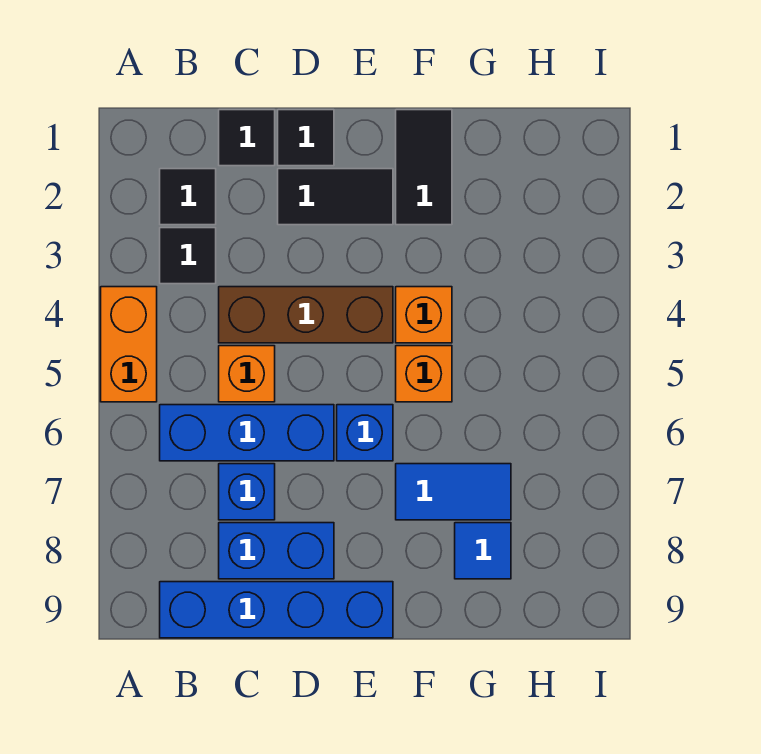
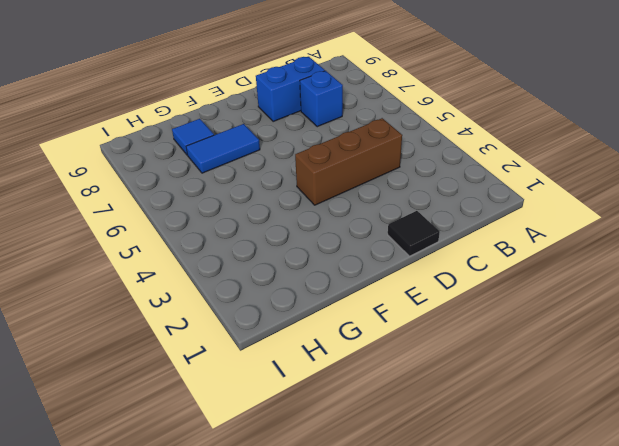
none -> orange brick A4:A5 level 1
none -> black tile B2 level 1
none -> black tile B3 level 1

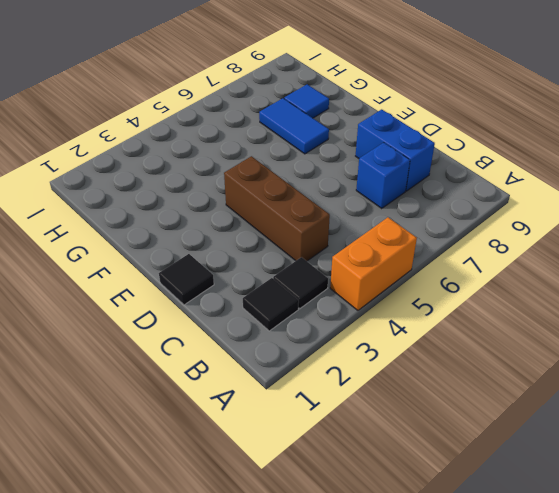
none -> blue brick B6:D6 level 1
none -> blue brick B9:E9 level 1
none -> black tile C1 level 1

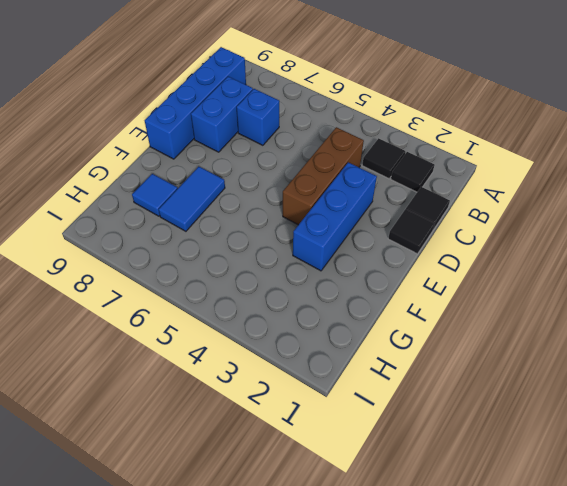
blue brick D3:F3 level 1 -> blue brick B6:D6 level 1
none -> orange brick A4:A5 level 1
none -> orange brick C5 level 1
none -> black tile D2:E2 level 1

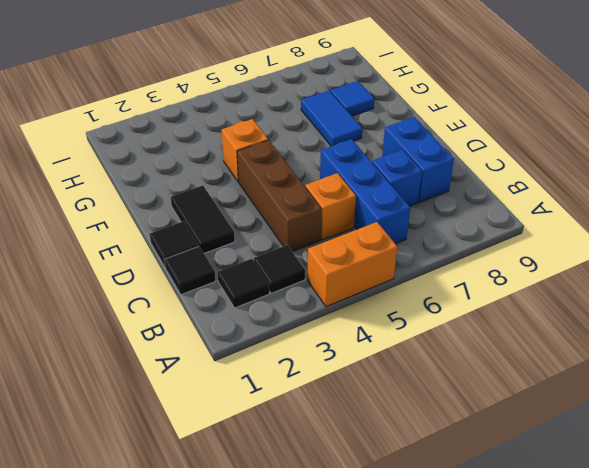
none -> blue brick B9:E9 level 1
none -> blue brick E6 level 1
none -> black tile F1:F2 level 1

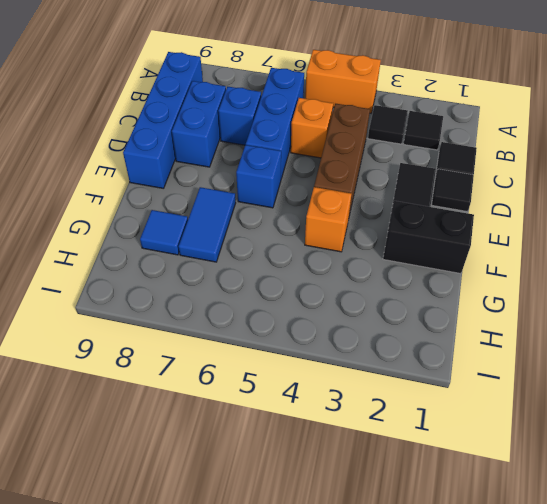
black brick F1:F2 level 1 -> black tile F1:F2 level 1
none -> orange brick F5 level 1

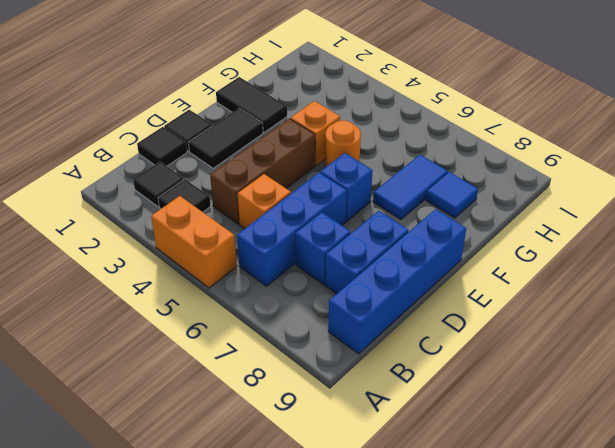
orange round brick F5 level 1 -> orange brick F5 level 1

